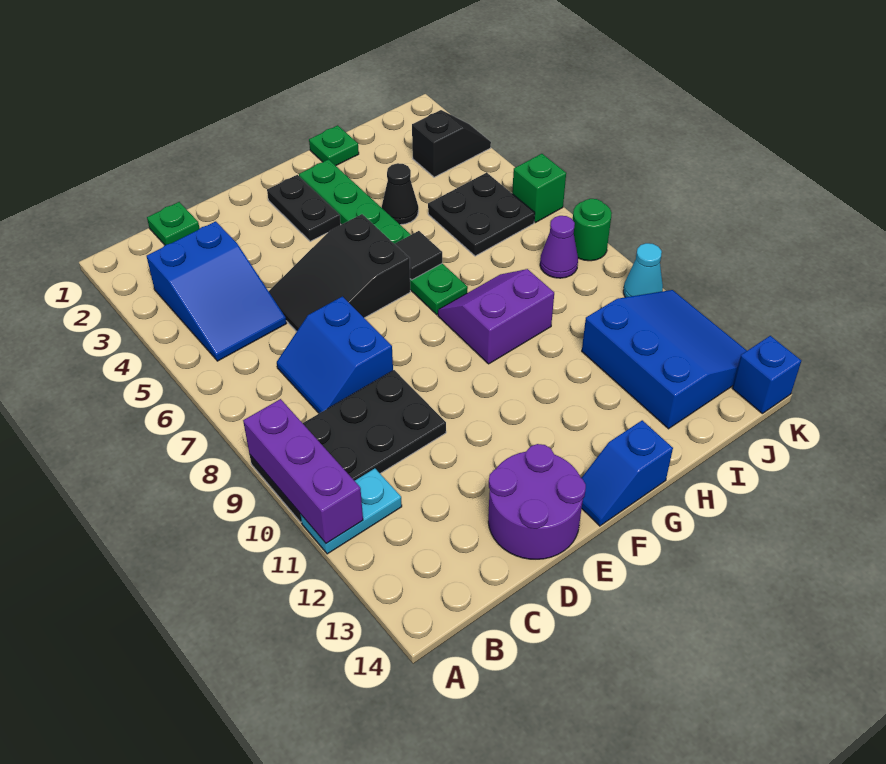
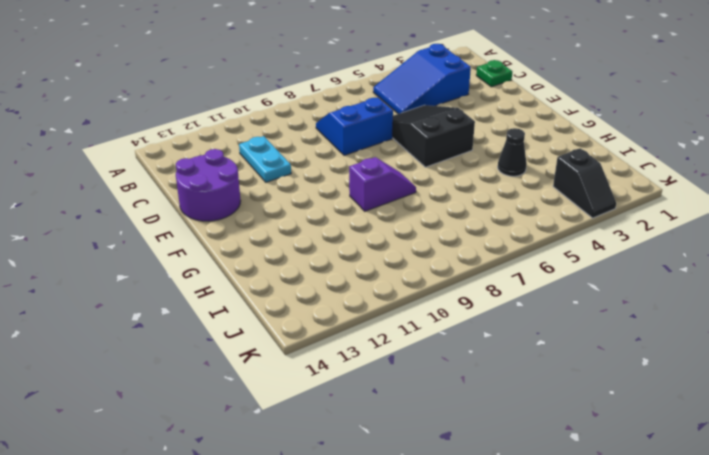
cyan plate C11:D11 level 1 -> cyan plate A11:B11 level 1
purple slope G8:G9 level 1 top 9 -> purple slope G8:H9 level 1 top 9
none -> black plate A9:D10 level 1
none -> black plate F2:F3 level 1
none -> blue slope F14:G14 level 1 top G

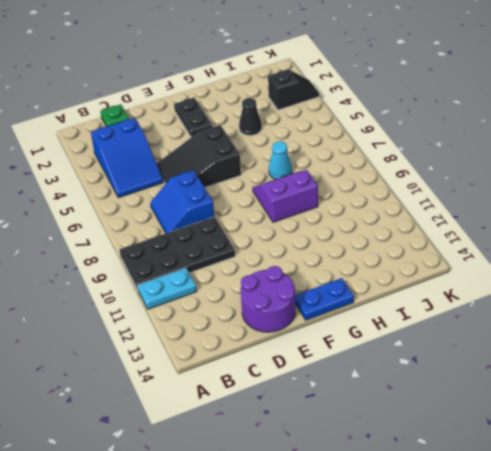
blue plate F14:G14 level 1 -> blue slope F14:G14 level 1 top G
cyan cone H7 level 1 -> cyan cone K10 level 1
none -> green plate G2:G7 level 1
none -> green plate H1 level 1
none -> black plate I5:J6 level 1

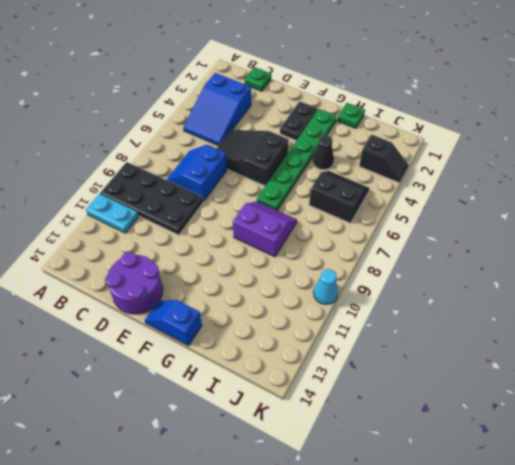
black slope I5:J6 level 1 top 6 -> black plate I5:J6 level 1
none -> blue slope I11:K13 level 1 top I
none -> purple cone J8 level 1
none -> green brick K6 level 1

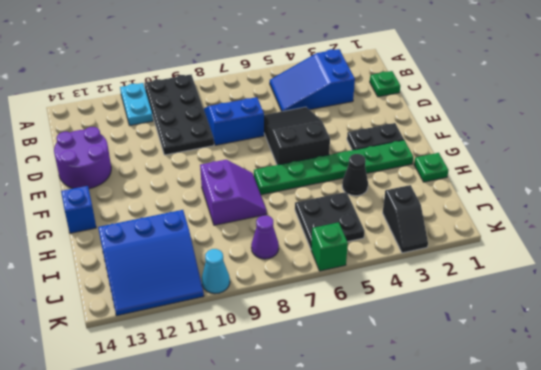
none -> green round brick K8 level 1
none -> blue brick K14 level 1
none -> purple brick A9:A11 level 2

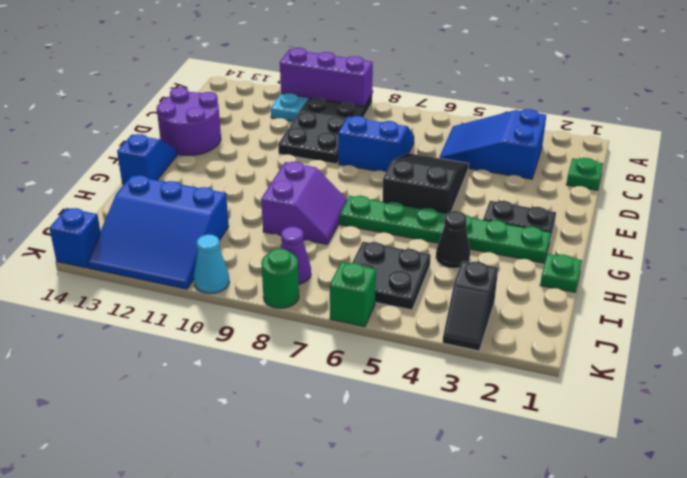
none -> black tile G6 level 2

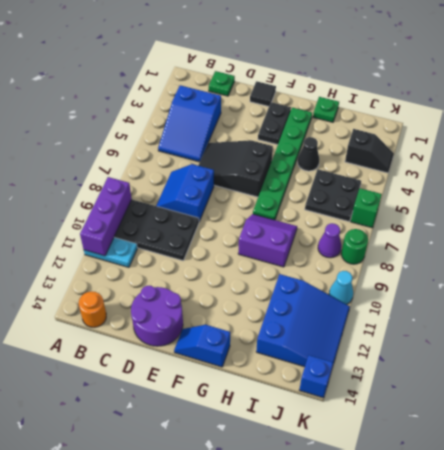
orange round brick B14 level 1 -> none
black tile E1 level 1 -> black tile G6 level 2

